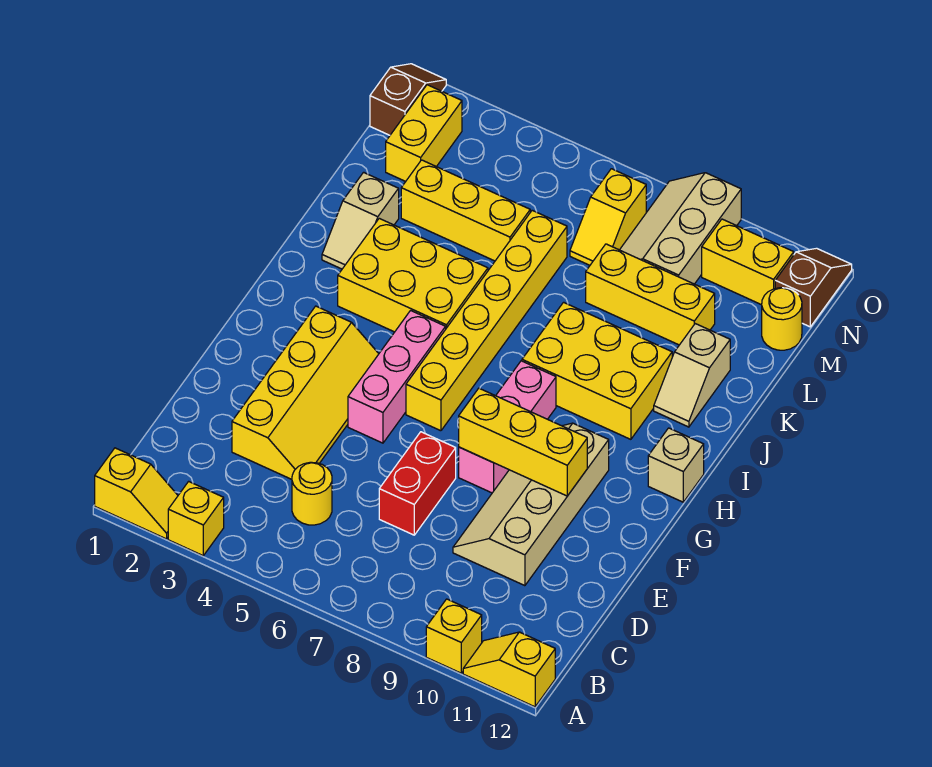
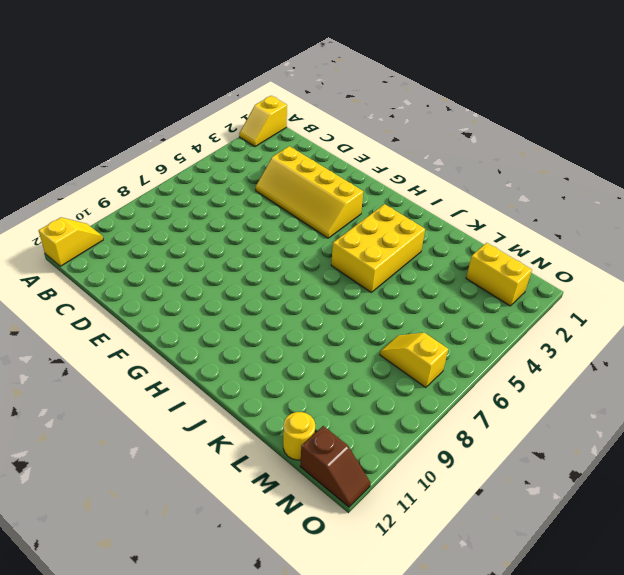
none -> yellow brick A3 level 1
none -> yellow brick A10 level 1
none -> yellow round brick C5 level 1

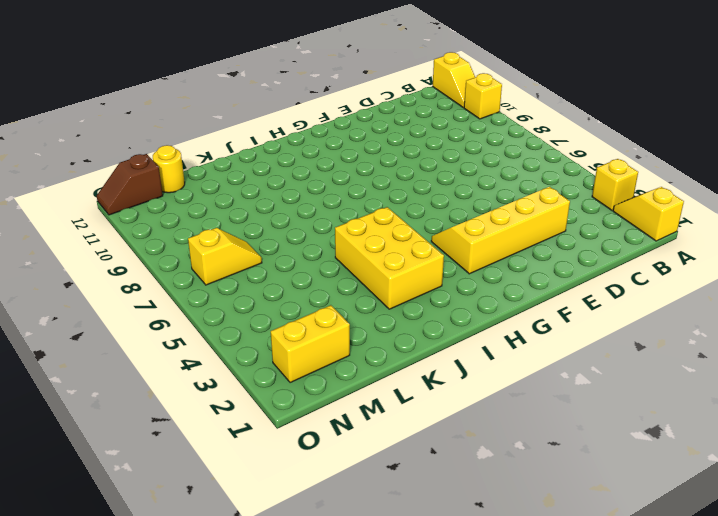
none -> yellow round brick C5 level 1
none -> red brick D7:E7 level 1
none -> tan slope D9:G10 level 1 top 10

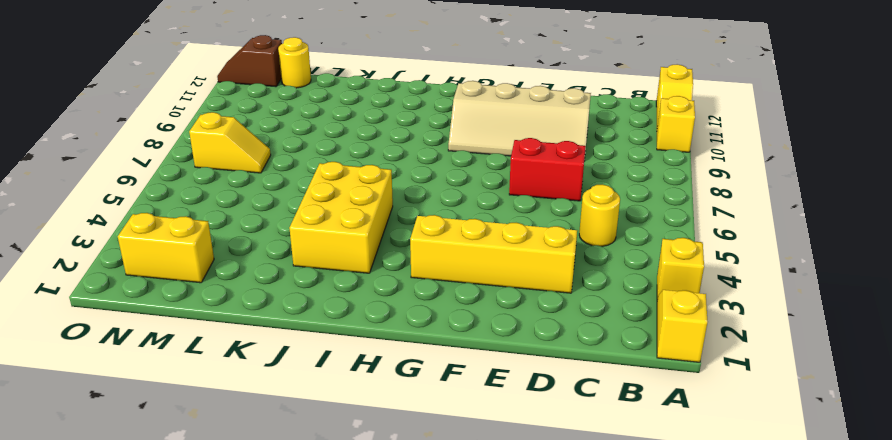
none -> pink brick F5:H5 level 1
none -> pink brick F8:H8 level 1
none -> yellow brick G6:L6 level 1

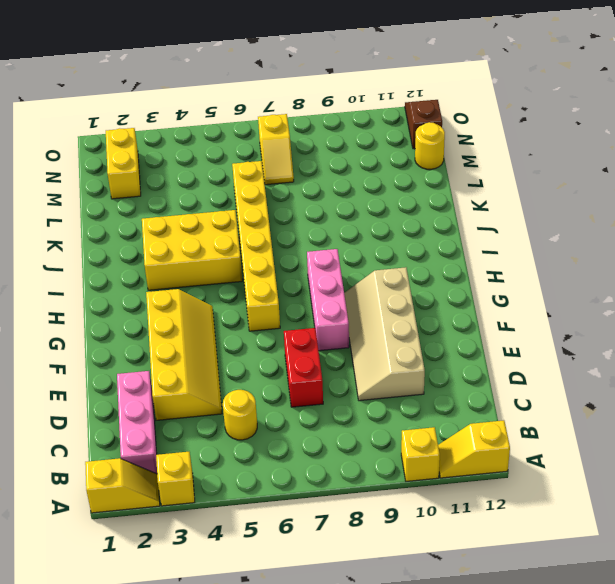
pink brick B2:D2 level 1 -> pink brick F5:H5 level 1
none -> tan brick H12 level 1
none -> yellow brick I8:J10 level 1
none -> tan slope J2:K2 level 1 top K

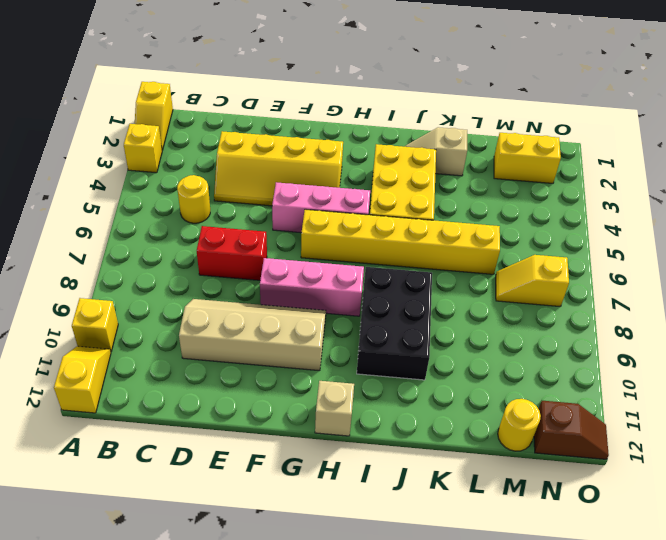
black brick I8:J10 level 1 -> yellow brick I8:J10 level 1
none -> tan slope J11:K11 level 1 top K
none -> yellow brick L3:L5 level 1
none -> yellow brick L8:L10 level 1

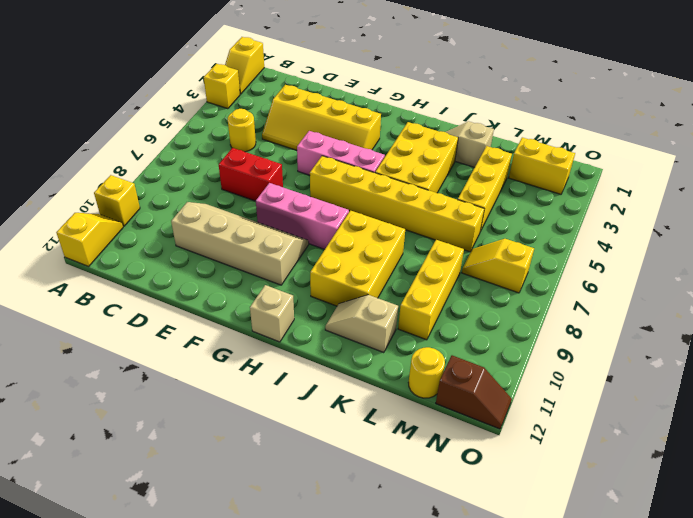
none -> tan slope M8:O9 level 1 top 9
none -> brown slope N1:O1 level 1 top N
none -> yellow brick N10:N11 level 1

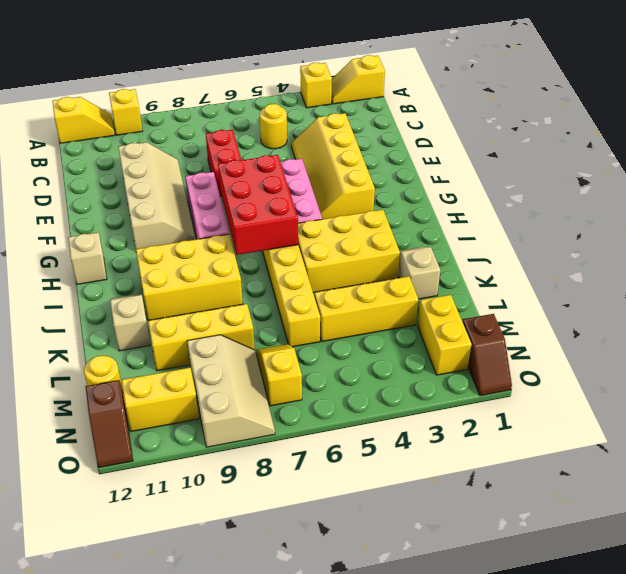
red brick G6:I7 level 2 -> none
none -> yellow brick F8:F10 level 2

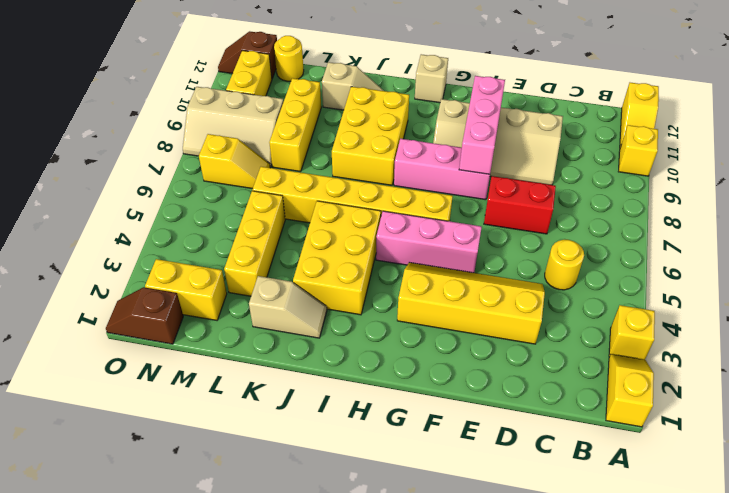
pink brick F8:F10 level 2 -> yellow brick F8:F10 level 2

